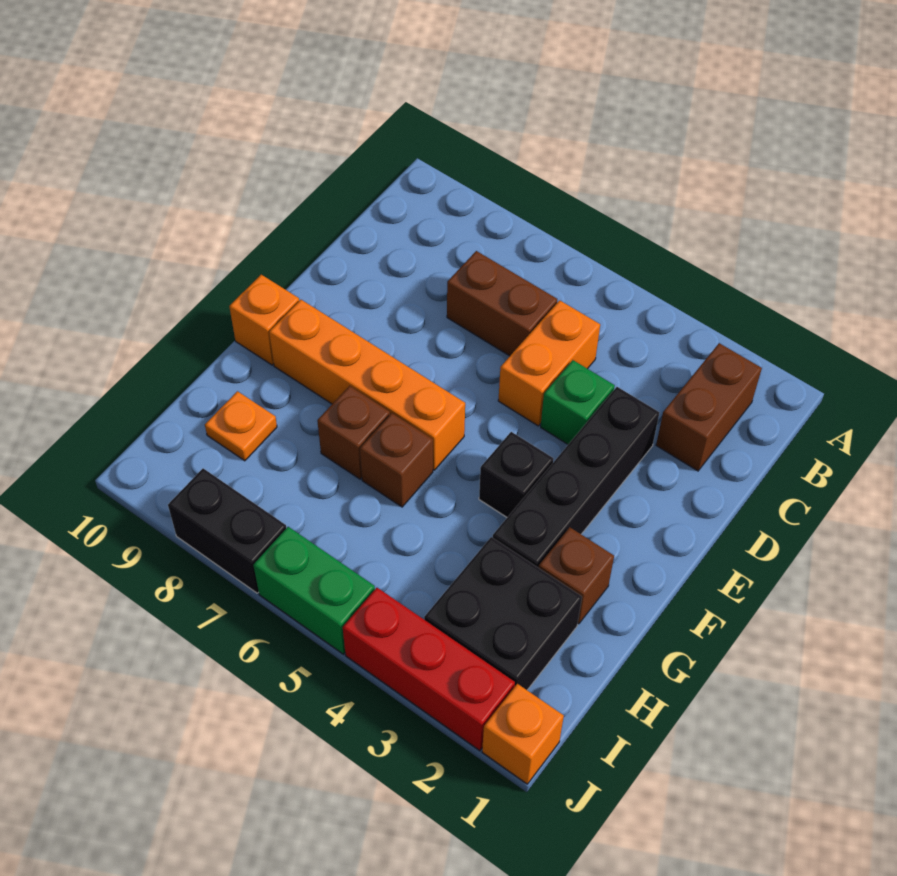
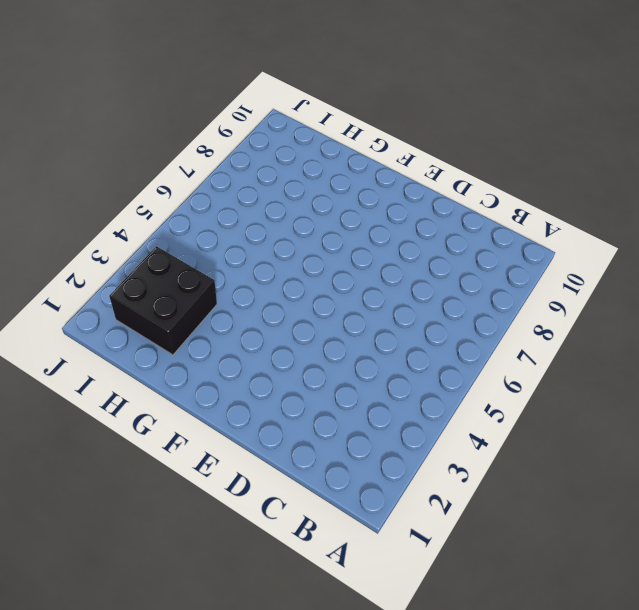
none -> brown brick B2:C2 level 1
none -> orange brick C5:D5 level 1
none -> brown brick C6:C7 level 1

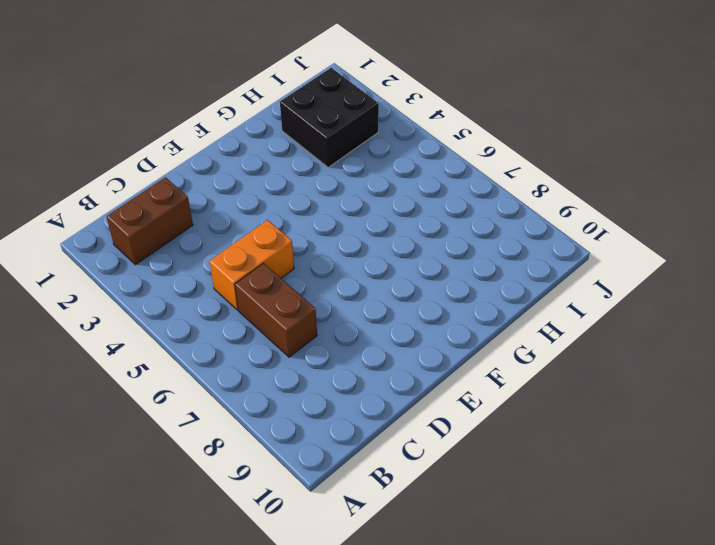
none -> black brick D3:G3 level 1
none -> green brick D4 level 1
none -> black brick F4 level 1

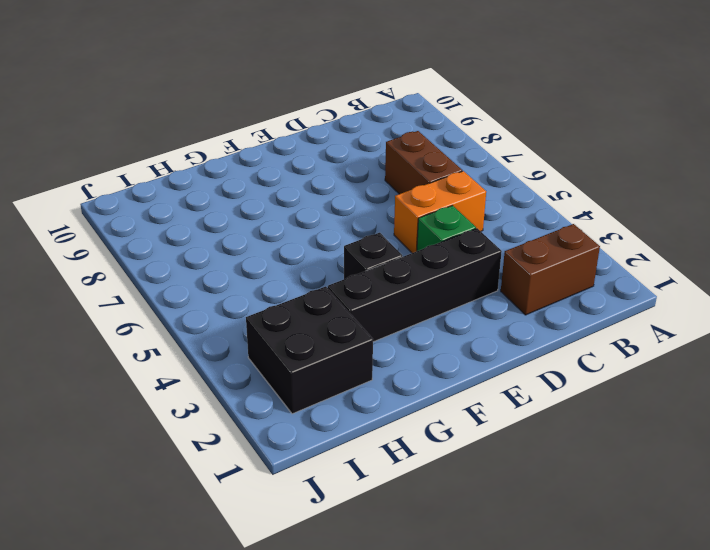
none -> orange brick F6:F9 level 1
none -> orange brick F10 level 1
none -> brown brick G2 level 1

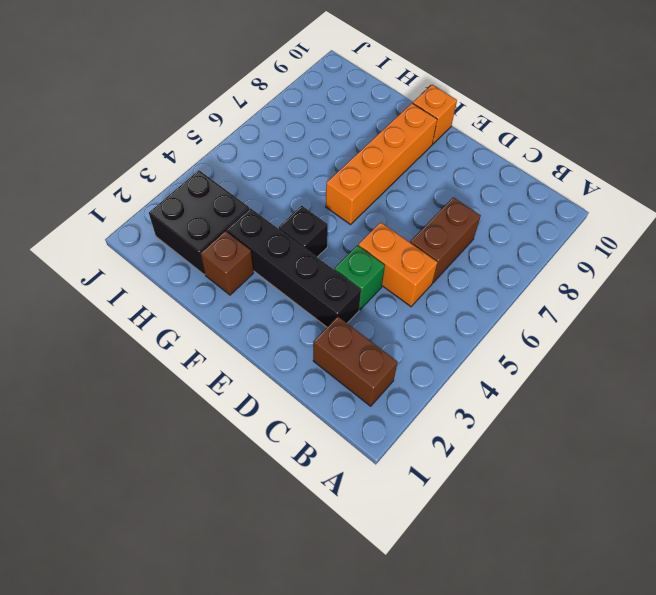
none -> brown brick G6 level 1
none -> brown brick G7 level 1
none -> orange plate H9 level 1

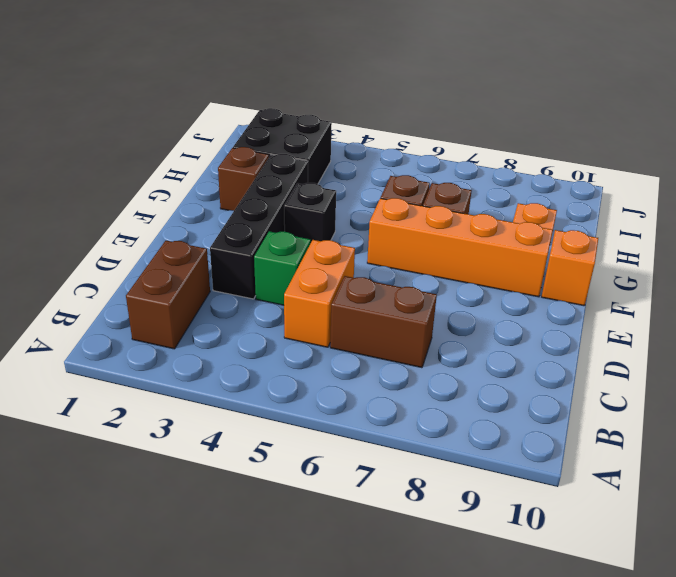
none -> orange brick J1 level 1
none -> red brick J2:J4 level 1
none -> green brick J5:J6 level 1

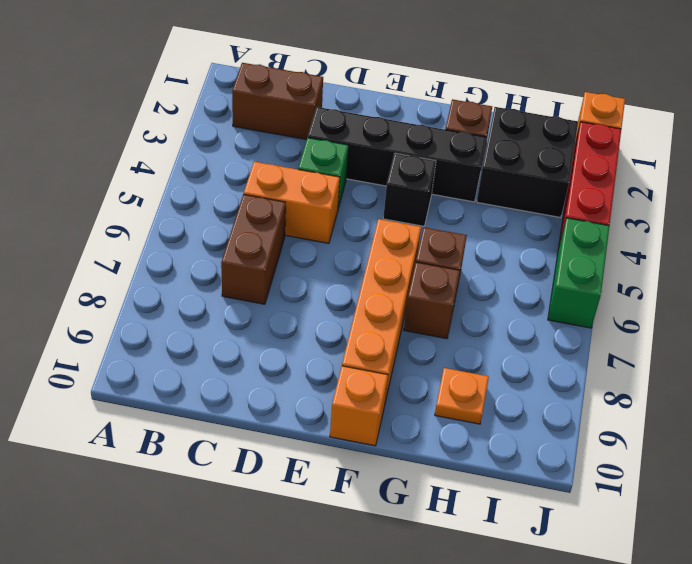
none -> black brick J7:J8 level 1

